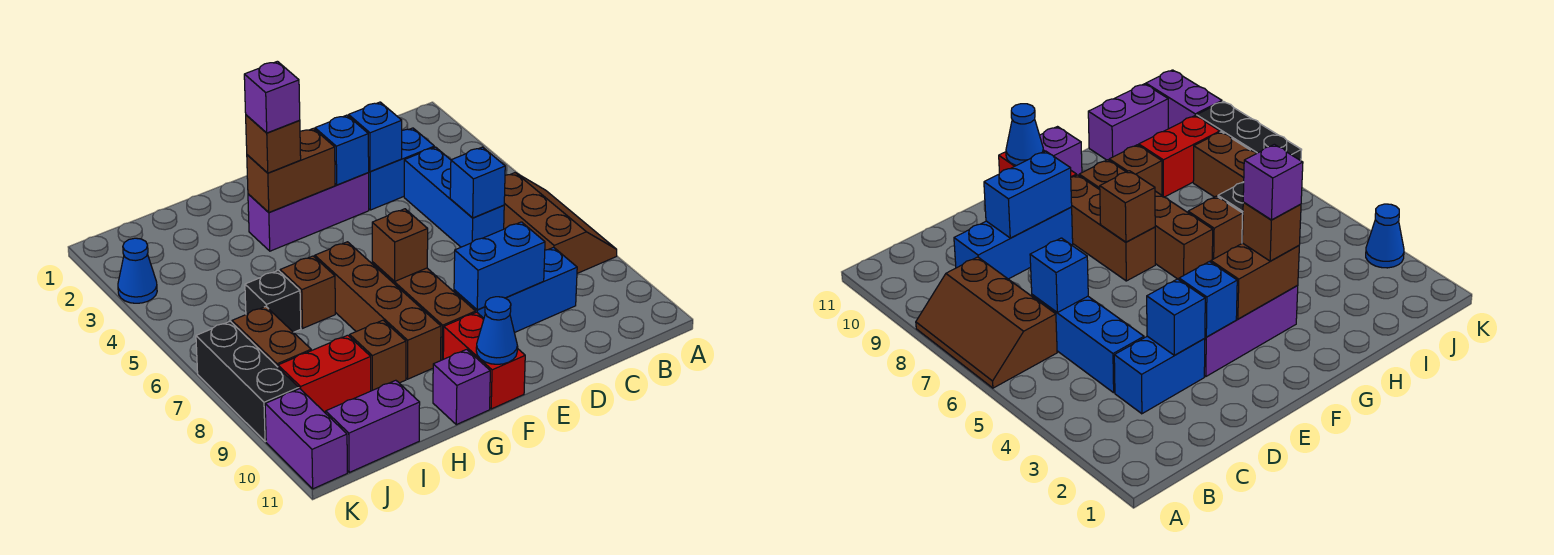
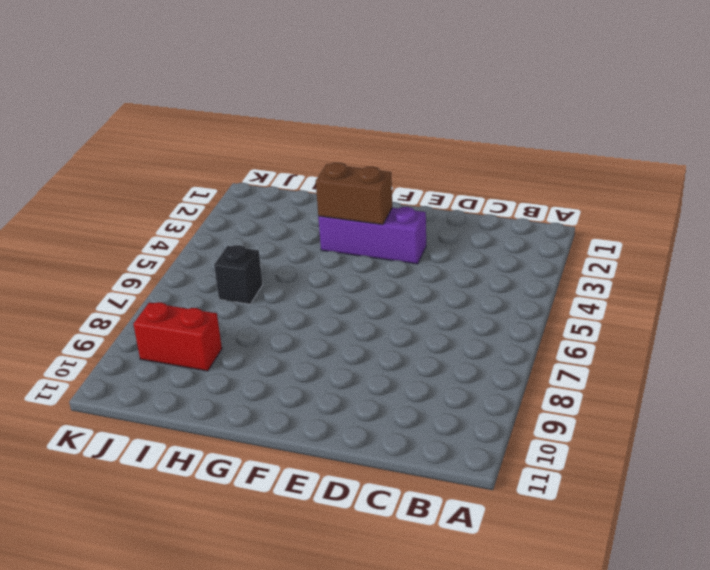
none -> brown slope A6:B8 level 1 top B
none -> blue brick C3:D3 level 1
none -> blue brick C4:C6 level 1

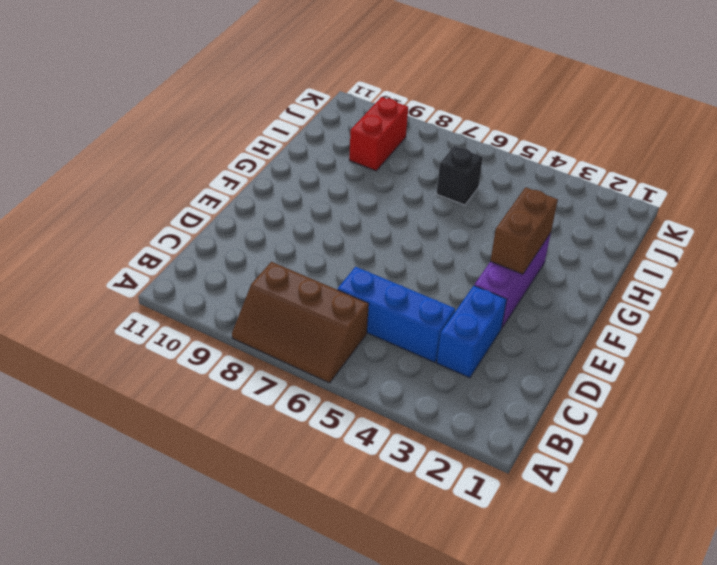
none -> blue brick C9:E9 level 1
none -> brown brick F7:F9 level 1
none -> red brick F10:F11 level 1

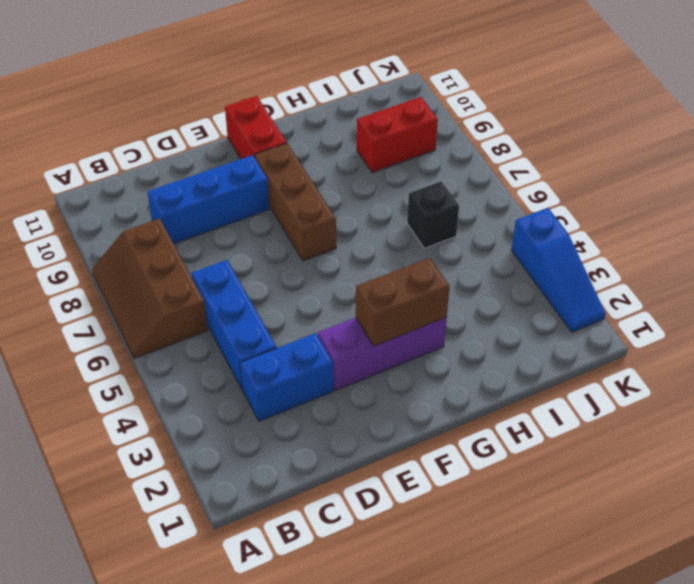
blue slope K2:K4 level 1 top 4 -> blue cone K3 level 1
none -> brown brick G6:G9 level 1
none -> purple brick G11 level 1
none -> brown brick H6 level 1

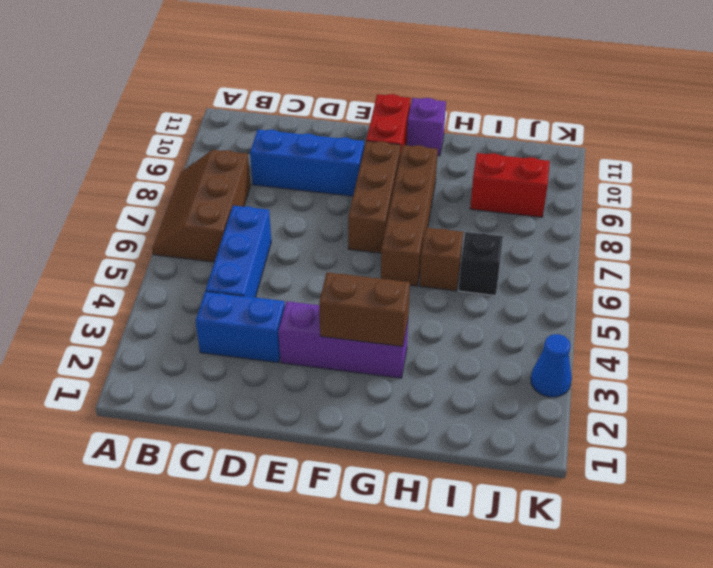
none -> brown brick H9 level 1
none -> purple brick I11:J11 level 1
none -> brown brick J7:J8 level 1

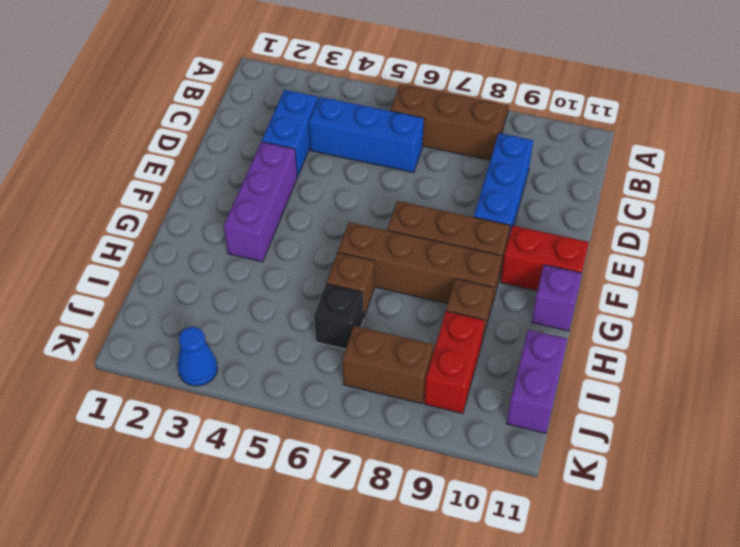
none -> black brick K7:K9 level 1
none -> purple brick K10:K11 level 1
none -> blue brick C6 level 2

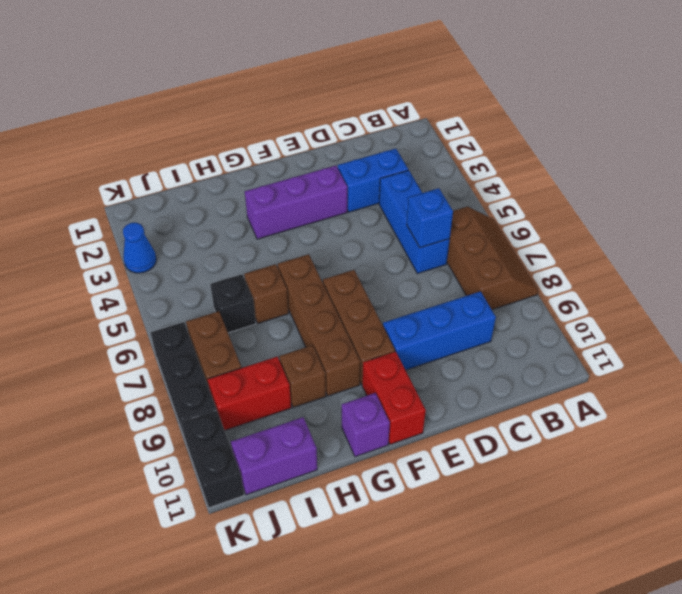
black brick K10:K11 level 1 -> purple brick K10:K11 level 1
none -> blue brick D3 level 2
none -> blue brick D9:E9 level 2
none -> blue brick E3 level 2

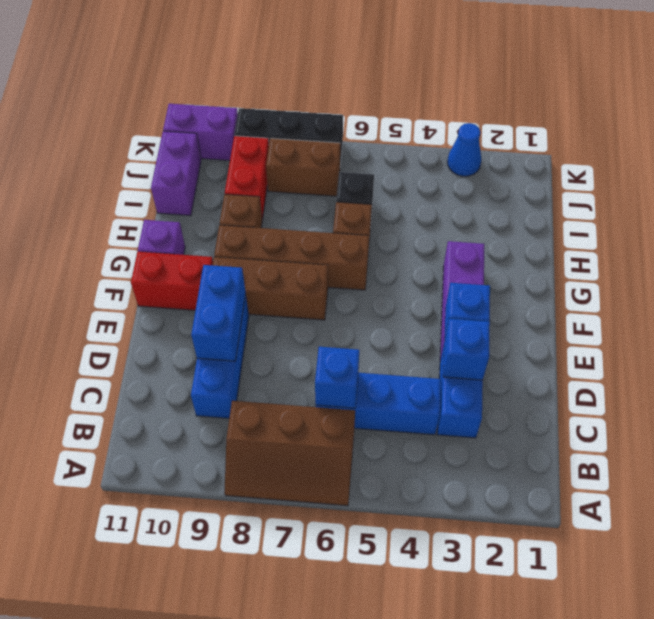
none -> brown brick F3:G3 level 2
none -> brown brick F7 level 2
none -> blue cone F11 level 2

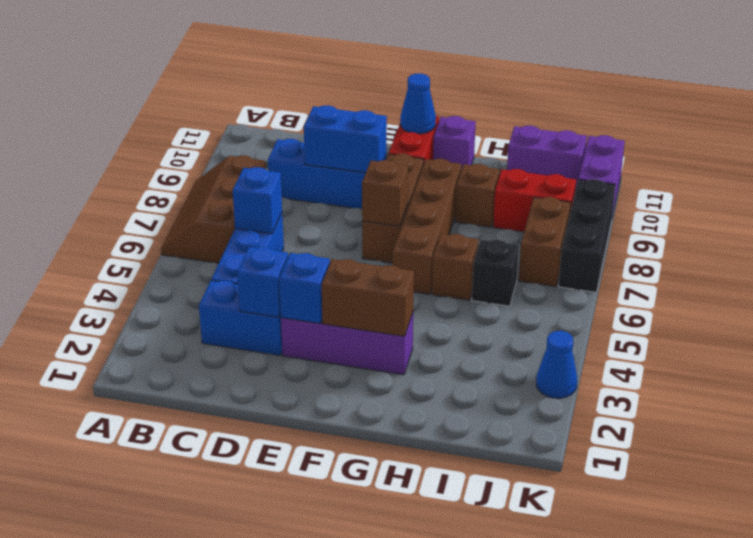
none -> brown brick G3 level 3
none -> purple brick G3 level 4

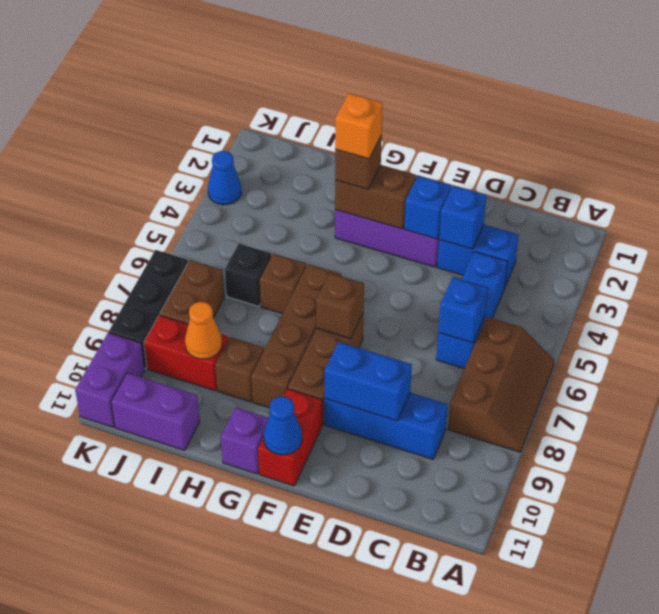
orange brick G3 level 4 -> purple brick G3 level 4
orange cone I9 level 2 -> none

